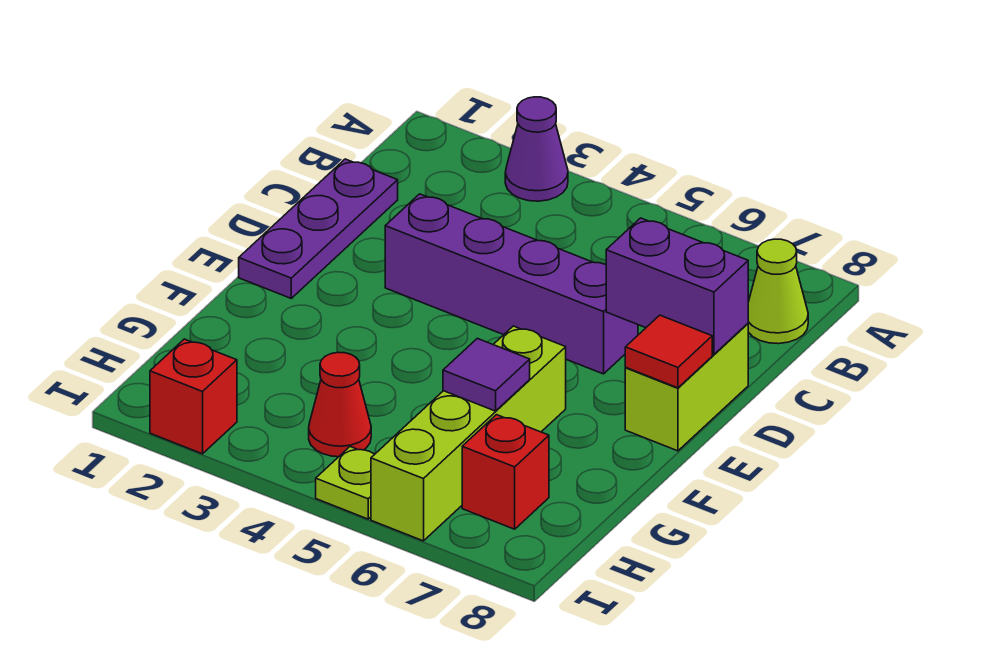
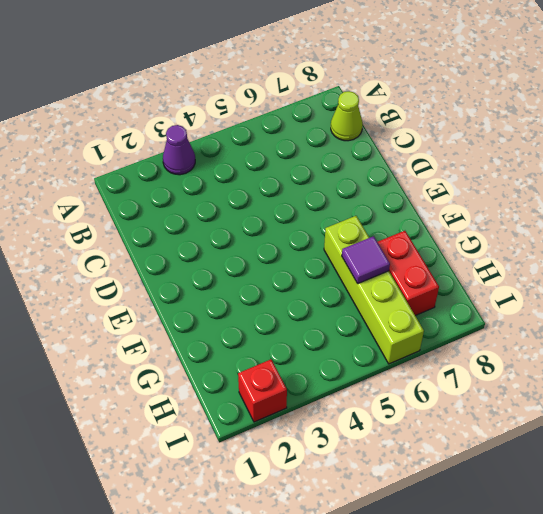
red brick G7:H7 level 1 -> red brick H7 level 1
none -> purple plate C1:E1 level 1
none -> purple brick D3:D6 level 1
none -> lime brick D8:E8 level 1

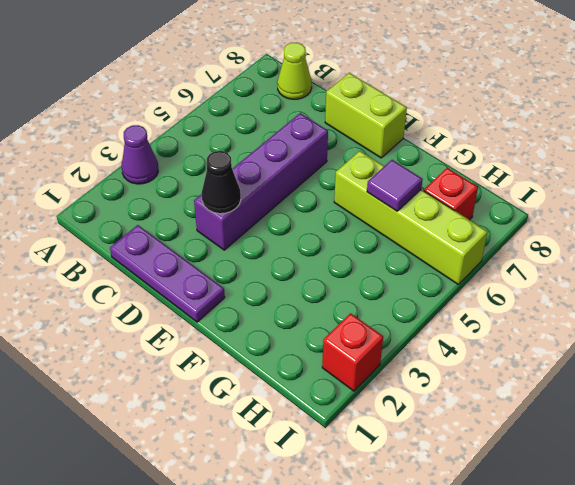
black cone D3 level 2 -> none
none -> red cone H4 level 1
none -> lime plate I5 level 1
none -> purple brick D7:D8 level 2

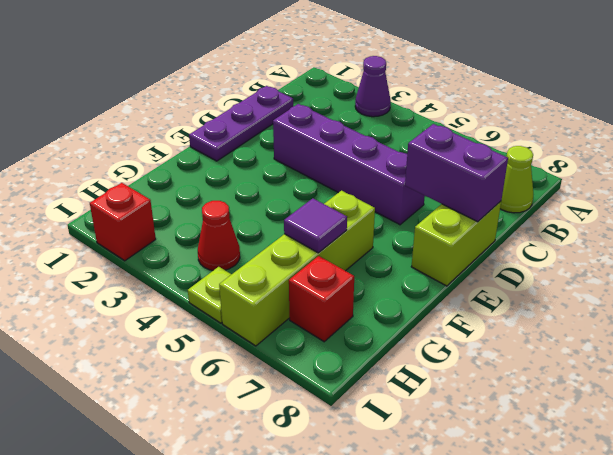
none -> red tile E8 level 2

